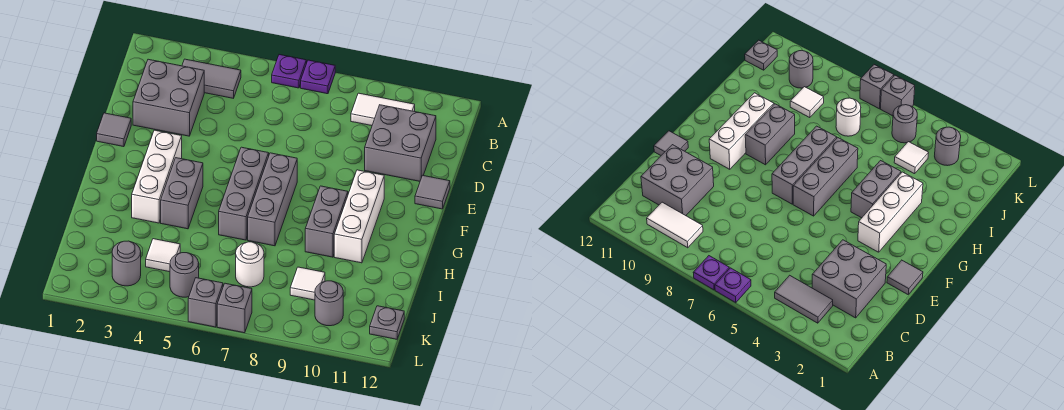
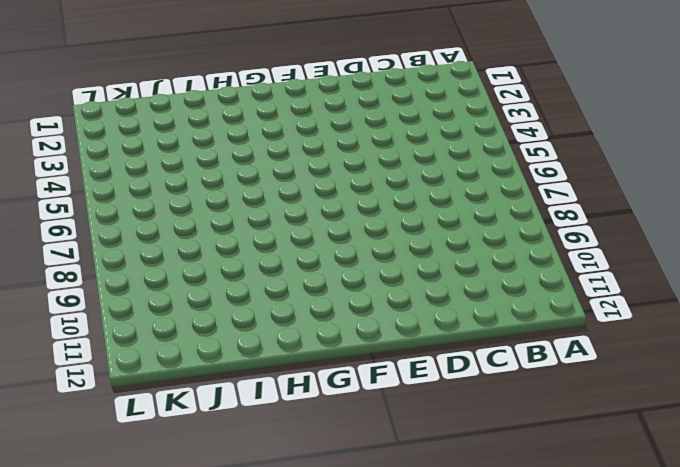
none -> purple plate A6 level 1
none -> purple plate A7 level 1
none -> grey tile B3:B4 level 1

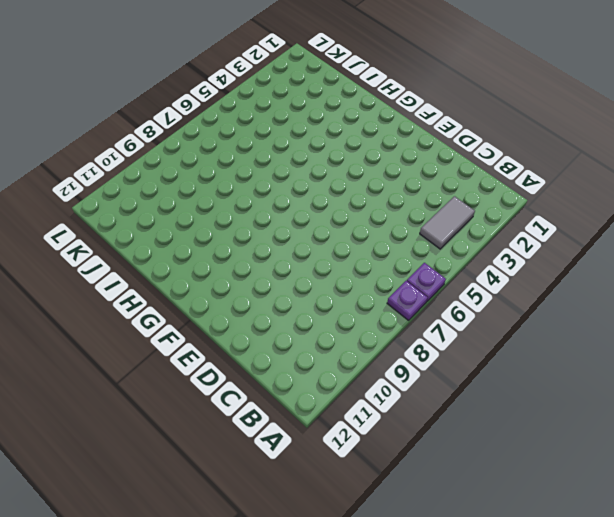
none -> white tile B9:B10 level 1
none -> grey brick C2:D3 level 1
none -> grey brick C10:D11 level 1

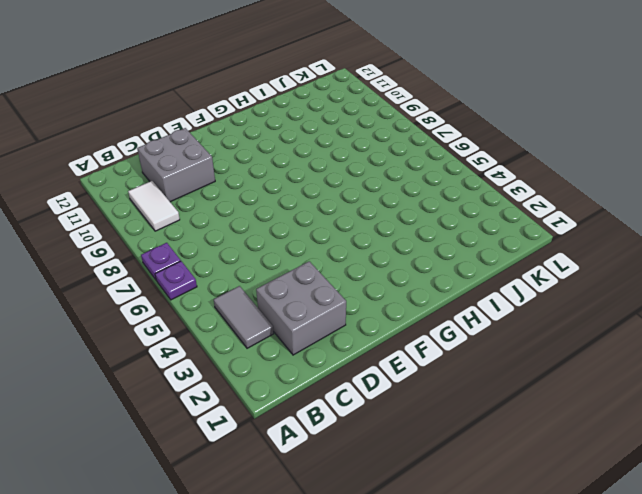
none -> grey tile E1 level 1
none -> grey tile E12 level 1
none -> white brick F3:H3 level 1

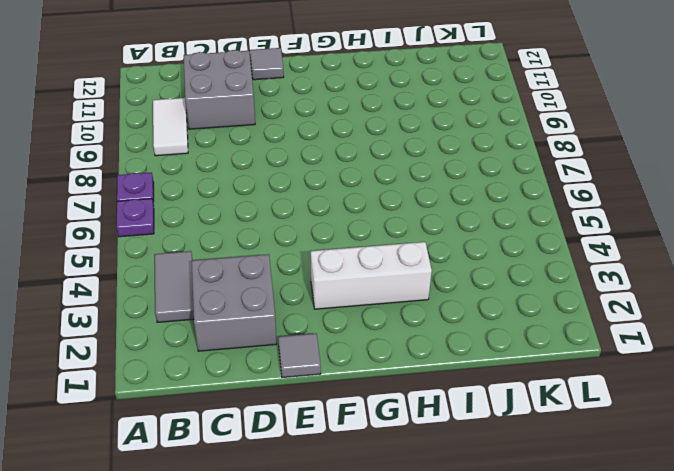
none -> grey brick F6:H6 level 1
none -> grey brick F7:H7 level 1
none -> white brick F10:H10 level 1

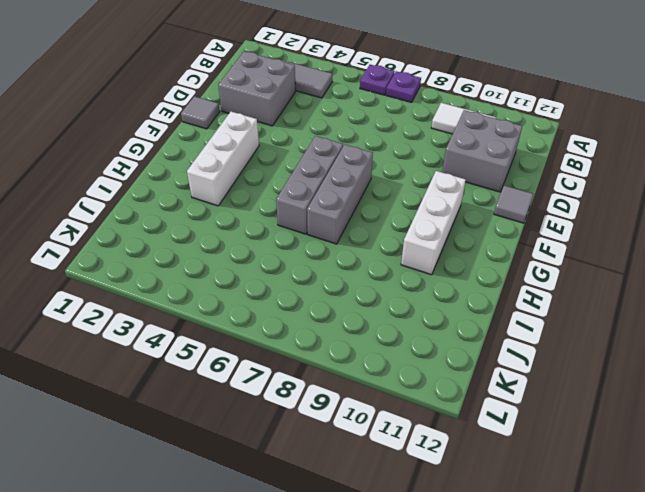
none -> grey brick G4:H4 level 1
none -> grey brick G9:H9 level 1
none -> white tile J4 level 1

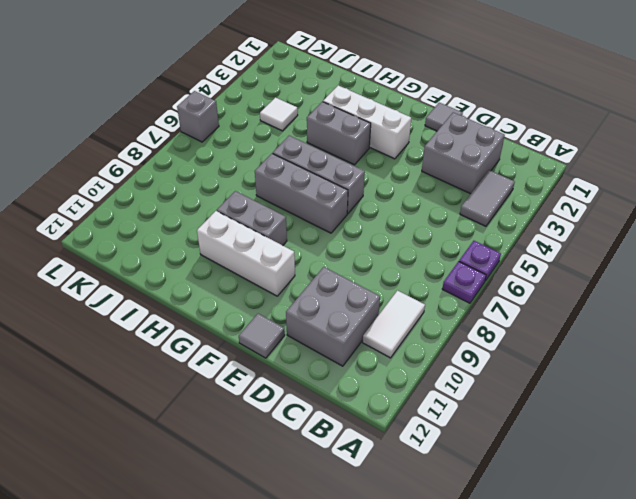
none -> white round brick J7 level 1
none -> white tile J9 level 1
none -> grey round brick K3 level 1

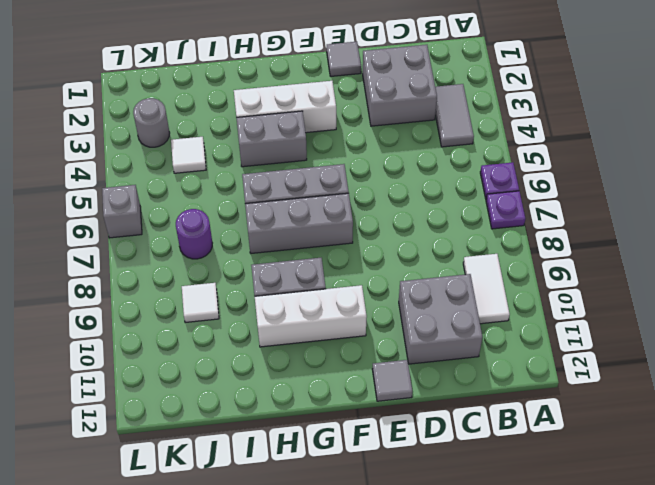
purple round brick J7 level 1 -> white round brick J7 level 1
none -> grey round brick K5 level 1
none -> grey round brick K10 level 1
none -> grey plate K12 level 1

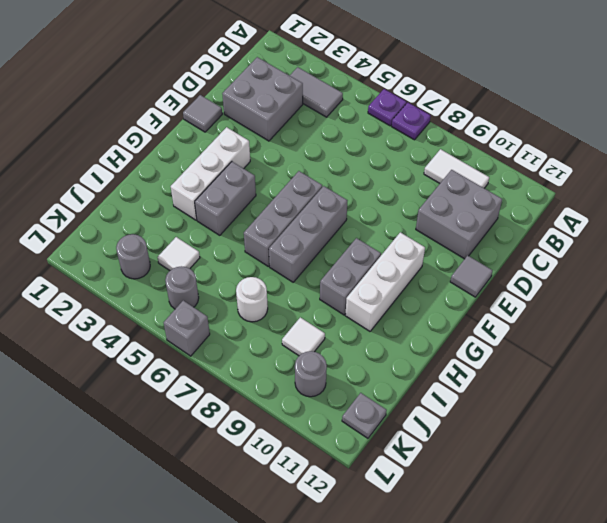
none -> grey brick L7 level 1

